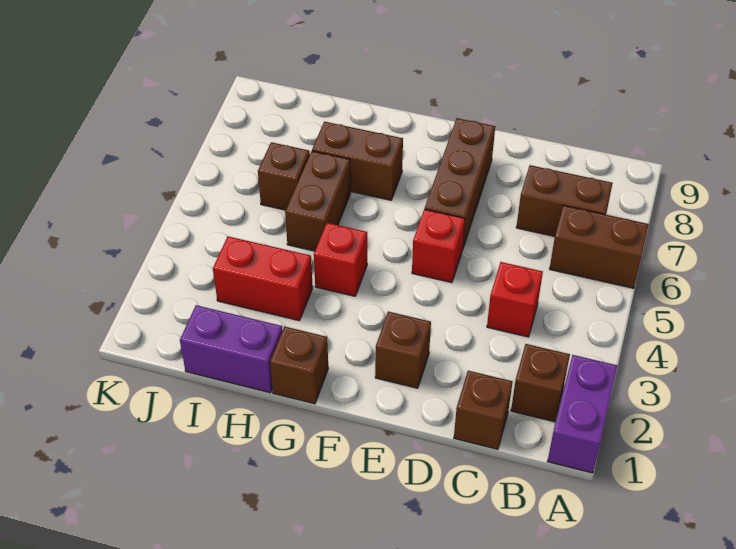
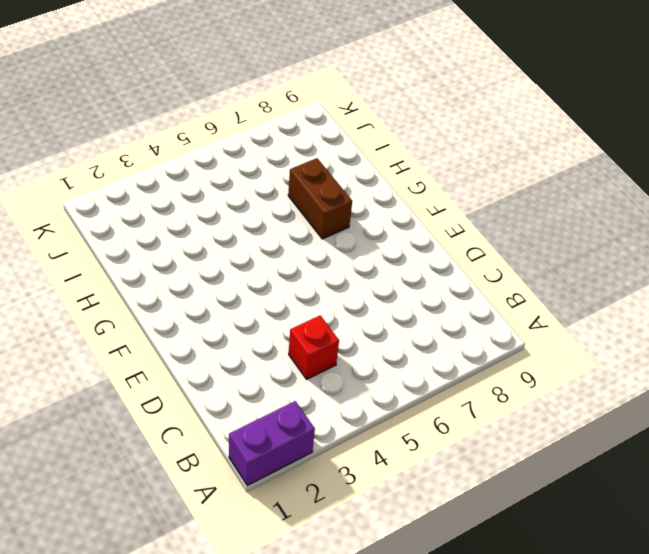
none -> brown brick A6:B6 level 1
none -> brown brick B2 level 1
none -> brown brick B7:C7 level 1

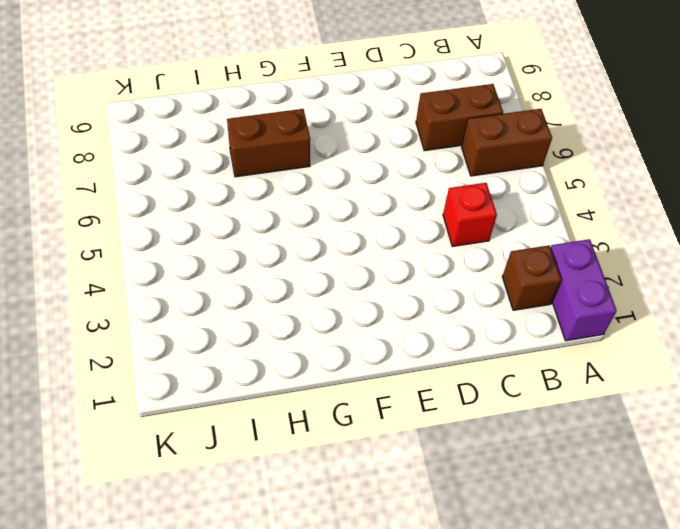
none -> brown brick C1 level 1
none -> brown brick E2 level 1
none -> red brick E5 level 1

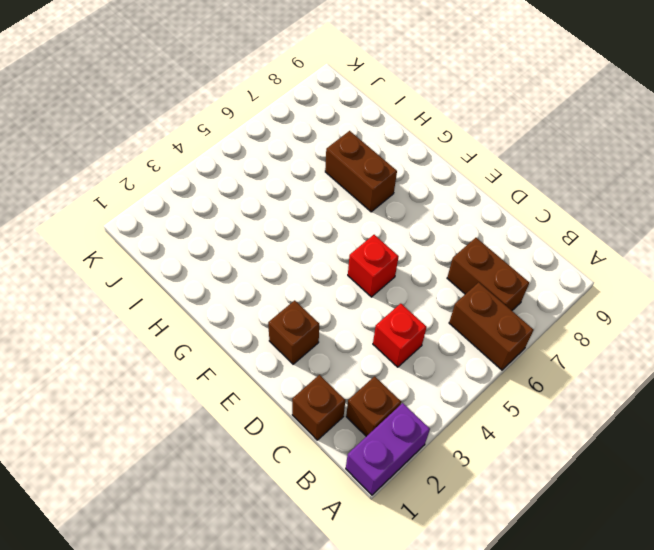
none -> brown brick E6:E8 level 1
none -> brown brick G1 level 1
none -> red brick G4 level 1

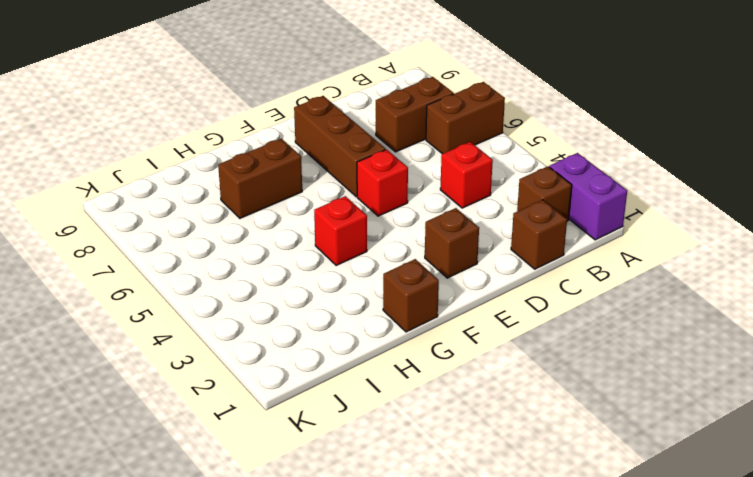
none -> purple brick H1:I1 level 1
none -> red brick H3:I3 level 1
none -> brown brick H5:H6 level 1

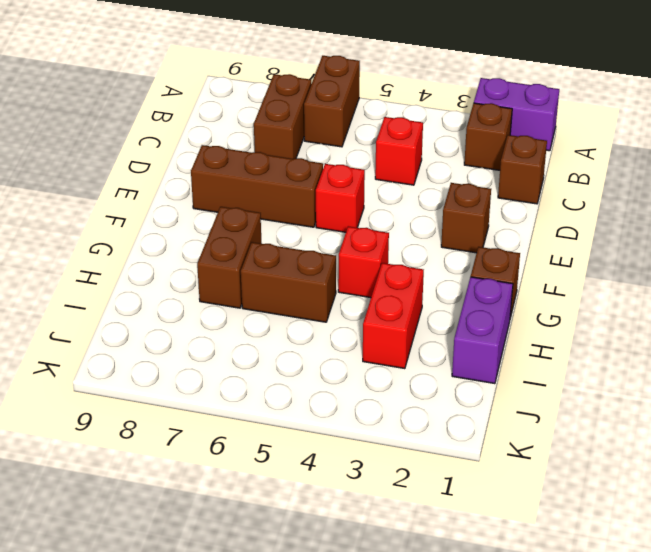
none -> brown brick I6 level 1

